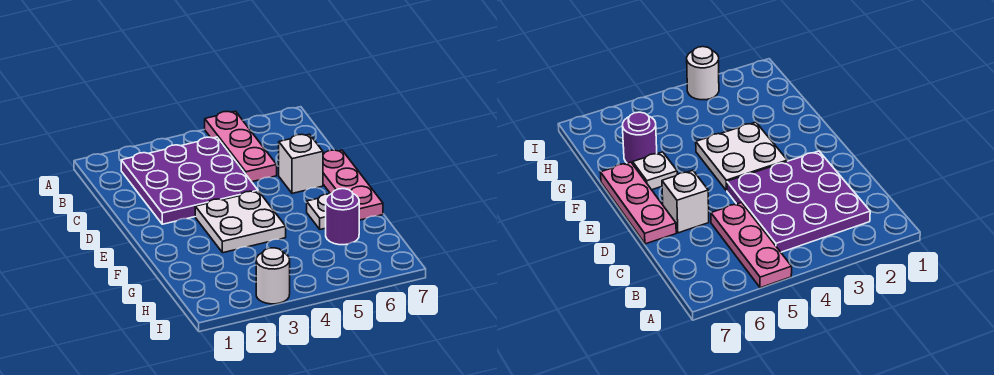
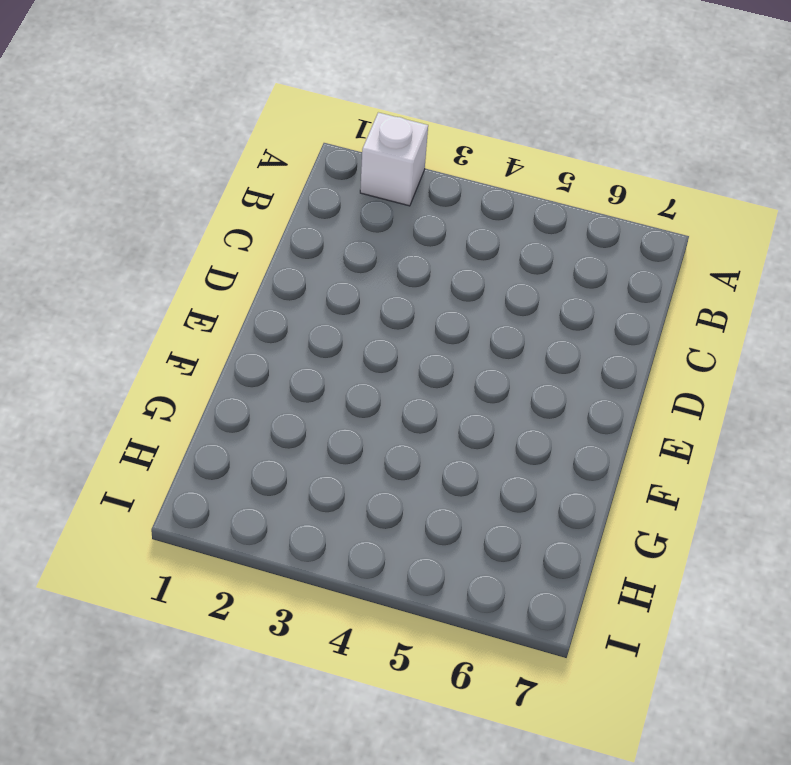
white brick A2 level 1 -> white brick D6 level 1
none -> pink plate A5:C5 level 1
none -> purple plate B2:D4 level 1

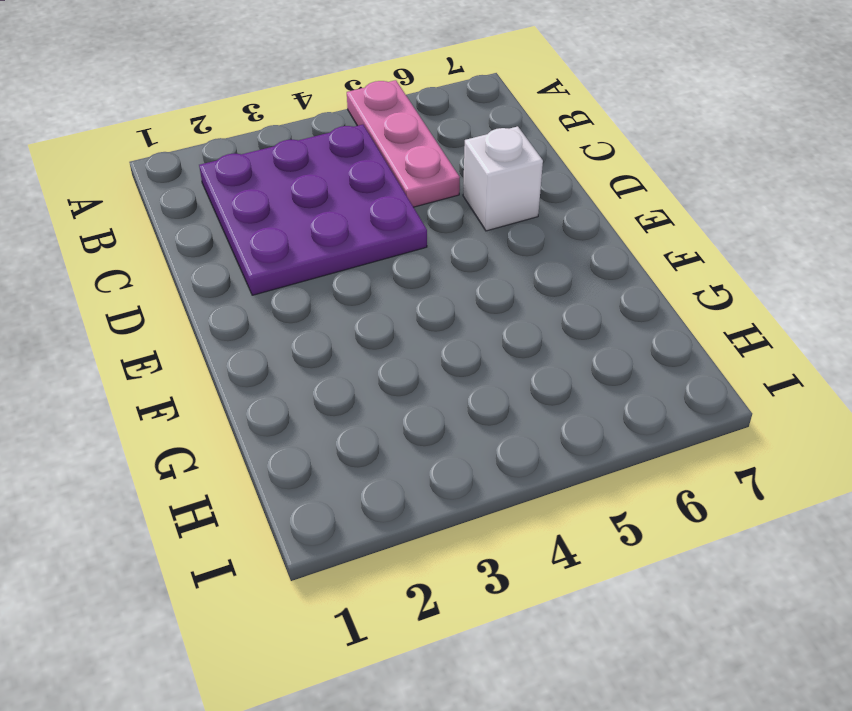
none -> pink plate D7:F7 level 1
none -> white plate E3:F4 level 1

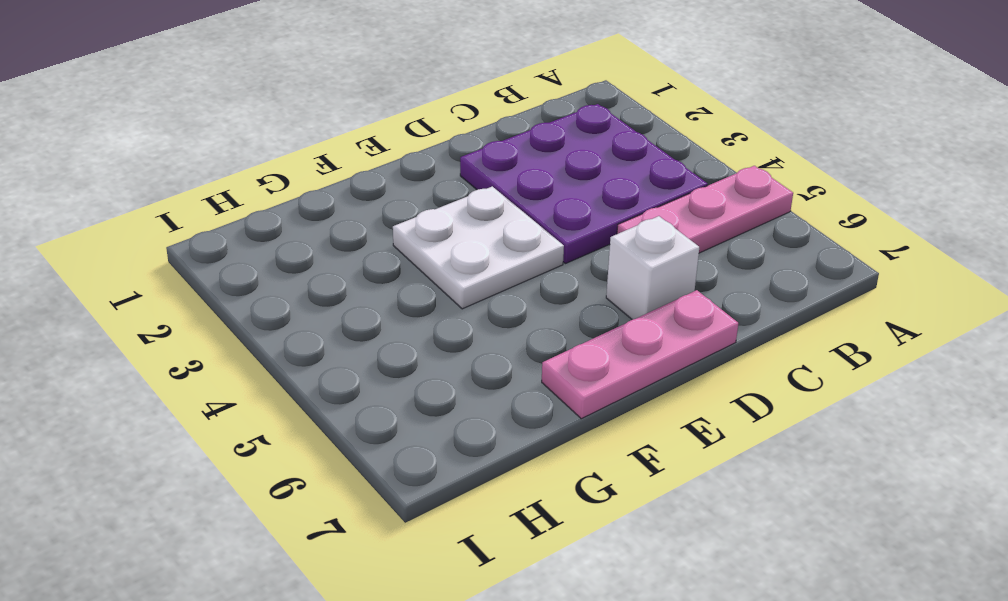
none -> white plate F6 level 1
none -> purple round brick G6 level 1

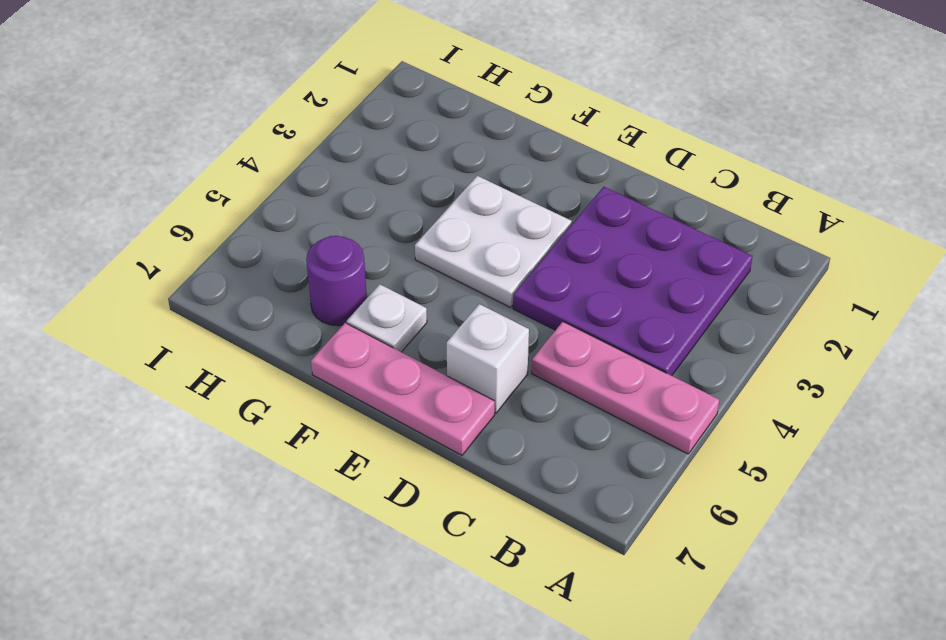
none -> white round brick I3 level 1

